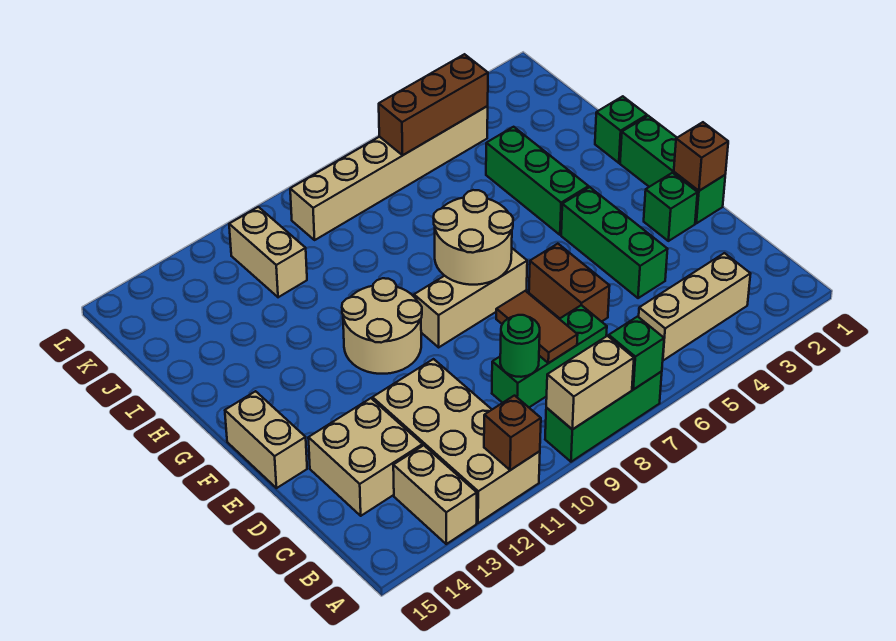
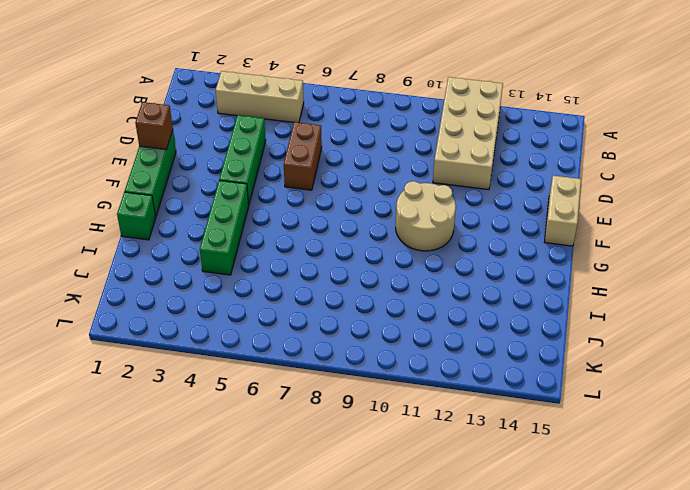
none -> green brick A7:A9 level 1
none -> tan brick A13:B13 level 1
none -> green brick C7:C9 level 1

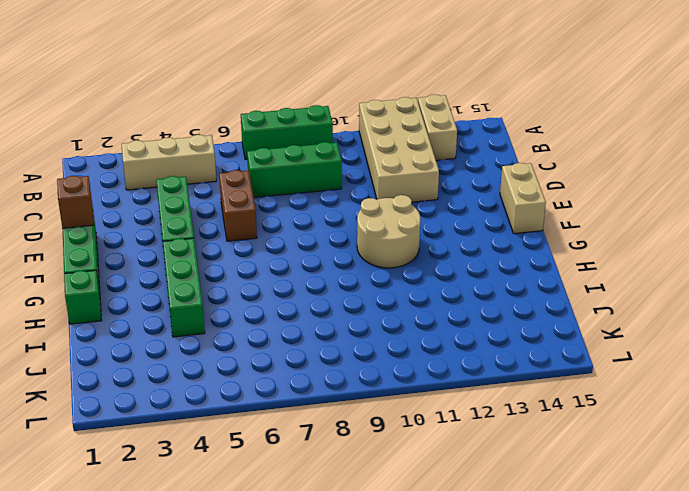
none -> tan brick C13:D14 level 1
none -> green brick E2 level 1
none -> tan brick F7:F9 level 1

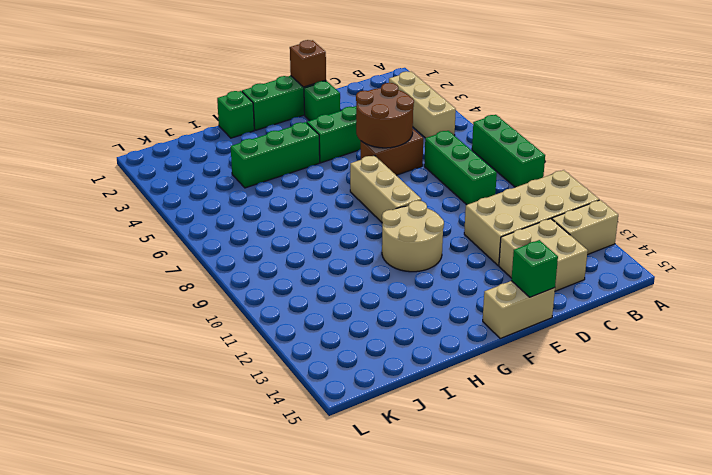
brown round brick D5:E6 level 2 -> none
green brick E15 level 2 -> green brick A7 level 2
none -> tan brick J11:K11 level 1
none -> tan brick K4:K9 level 1
none -> tan brick A8:A9 level 2

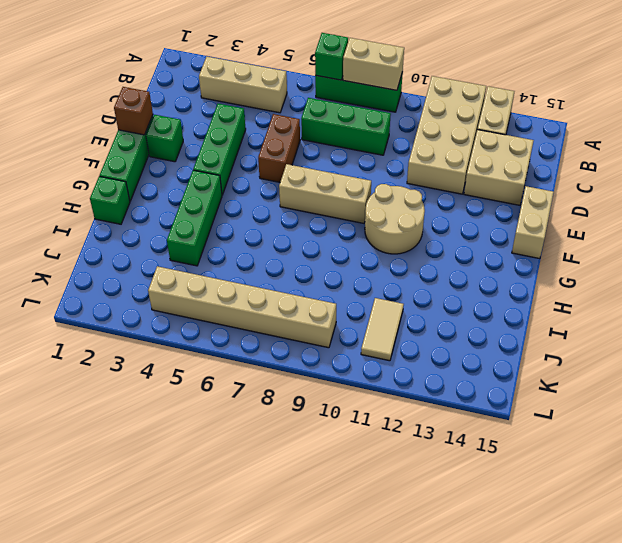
tan tile J11:K11 level 1 -> tan brick J11:K11 level 1
none -> brown brick A11 level 2
none -> brown tile C8:D8 level 2
none -> green round brick C9 level 2

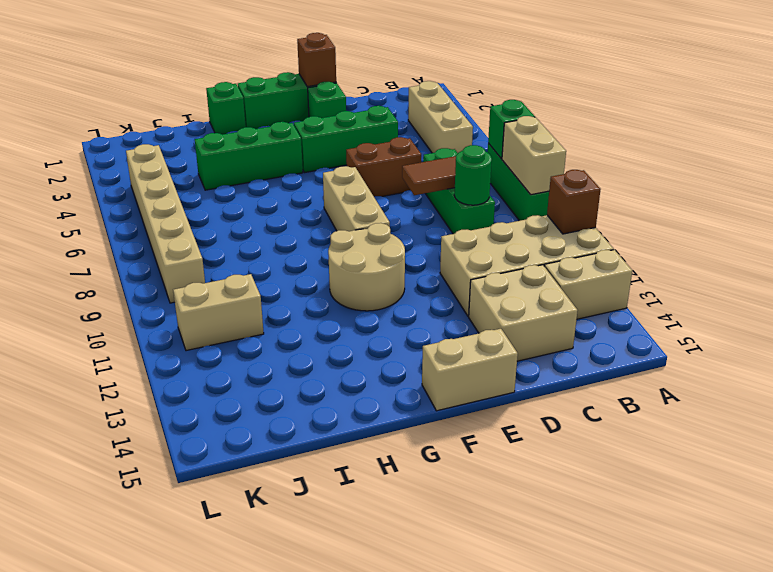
none -> tan round brick F7:G8 level 2
none -> brown brick K4:K6 level 2

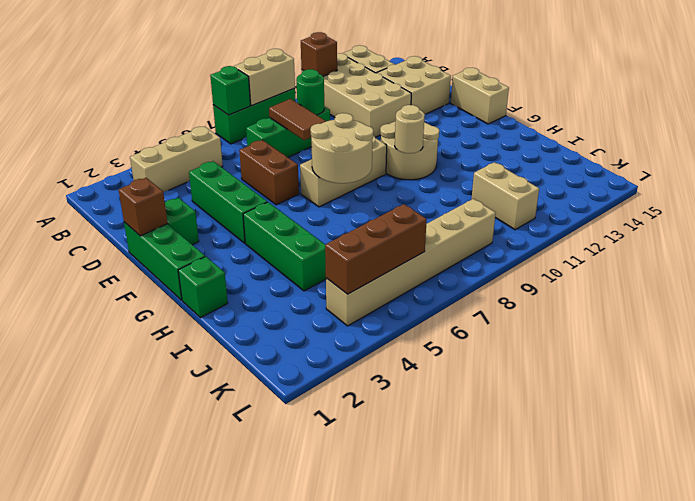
tan round brick G10 level 2 -> none

